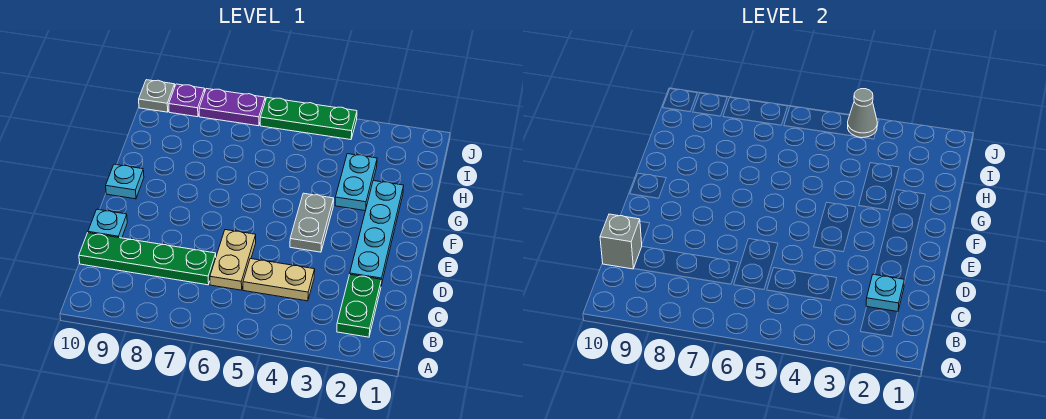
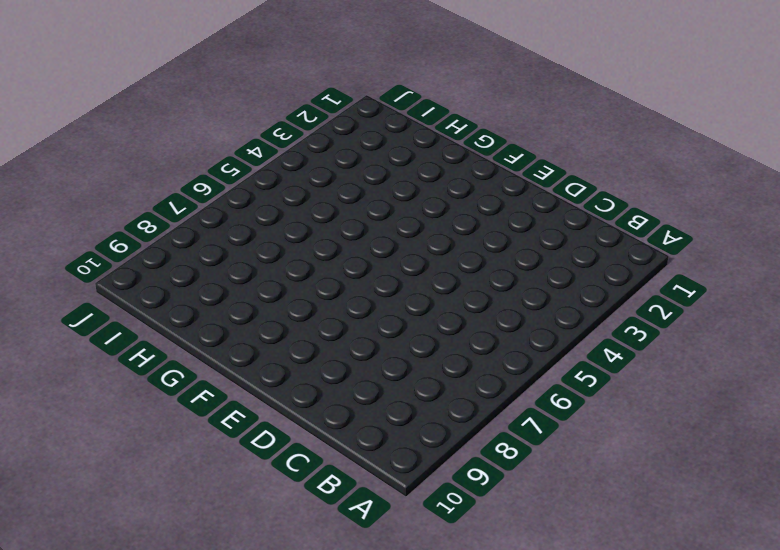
none -> green plate B2:C2 level 1
none -> tan plate C4:C5 level 1
none -> tan plate C6:D6 level 1

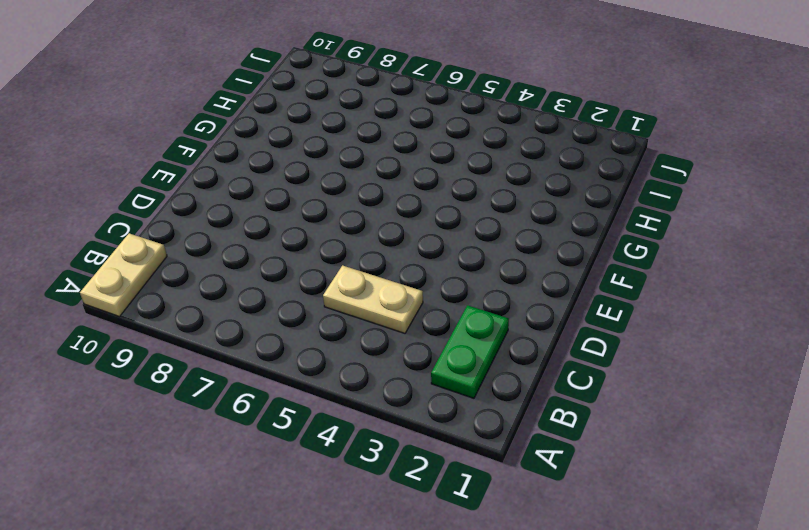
tan plate A10:B10 level 1 -> tan plate C6:D6 level 1
none -> green plate C7:C10 level 1
none -> cyan plate D2:G2 level 1
none -> cyan plate D10 level 1

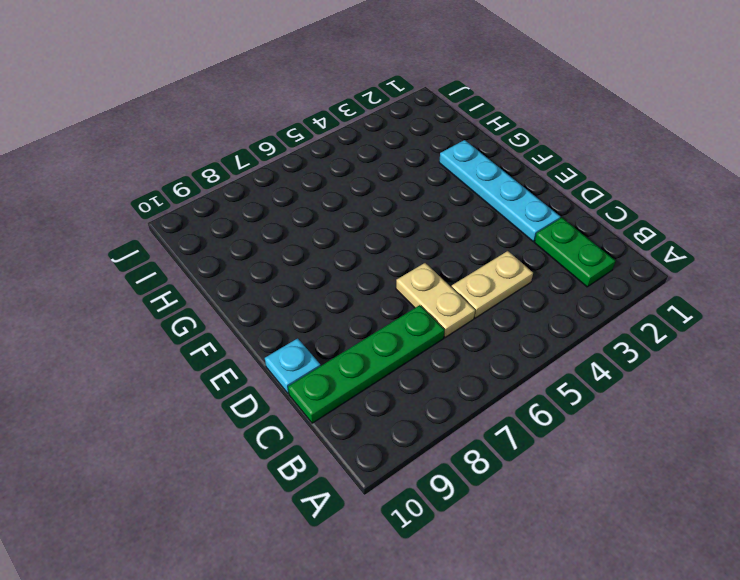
none -> grey plate E4:F4 level 1
none -> cyan plate F10 level 1
none -> cyan plate G3:H3 level 1

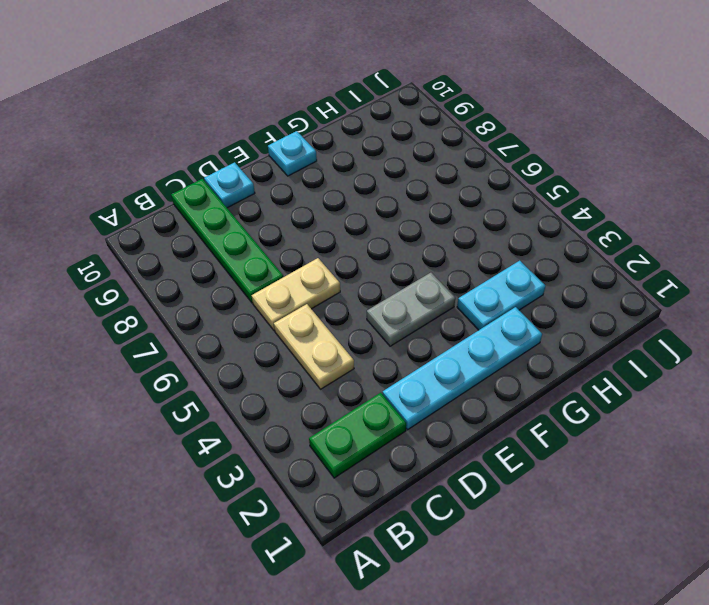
none -> green plate J4:J6 level 1
none -> purple plate J7:J8 level 1
none -> purple plate J9 level 1

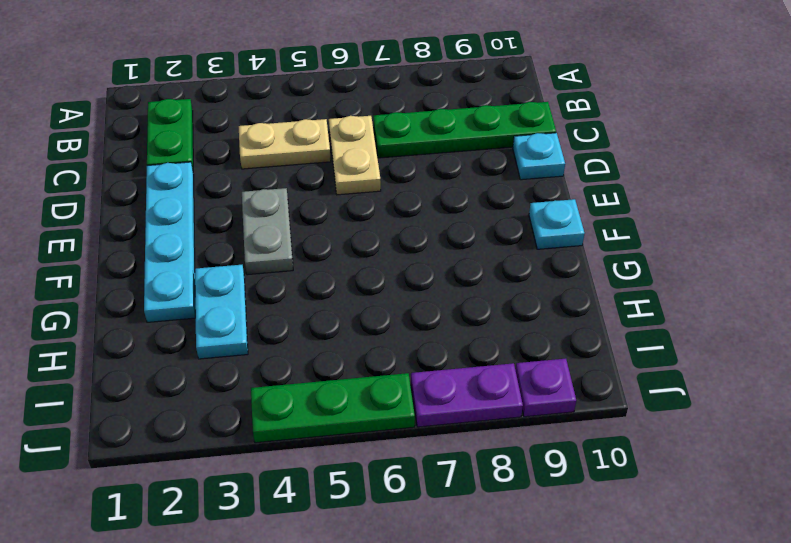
none -> grey plate J10 level 1
none -> cyan plate C2 level 2
none -> grey brick C10 level 2

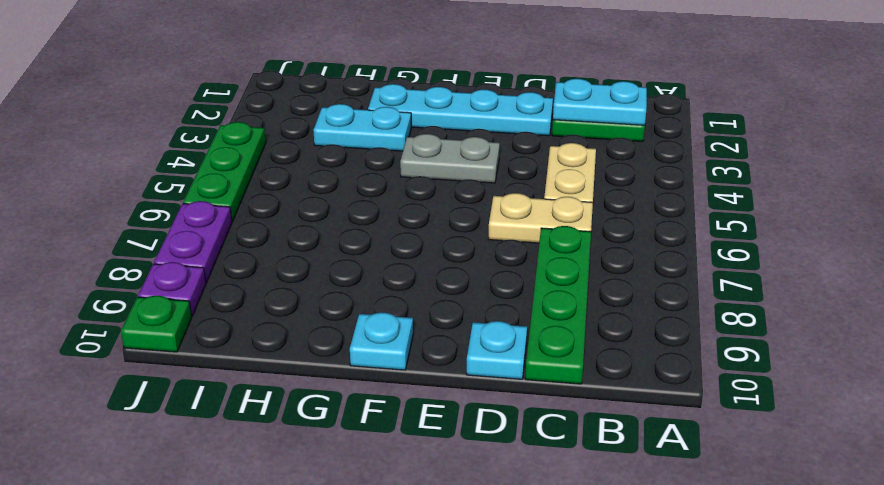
cyan plate B2:C2 level 2 -> cyan plate C2 level 2
green plate J10 level 1 -> grey plate J10 level 1
none -> grey brick C10 level 2
none -> grey cone J4 level 2

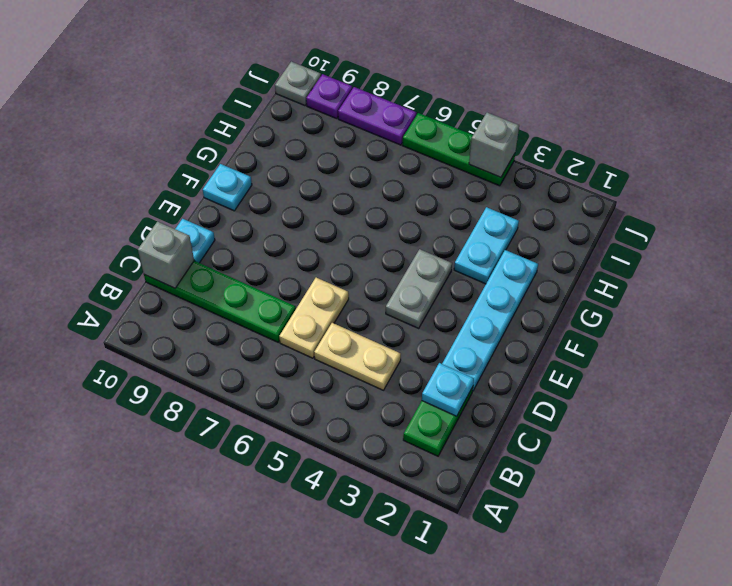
grey brick J4 level 2 -> grey cone J4 level 2

